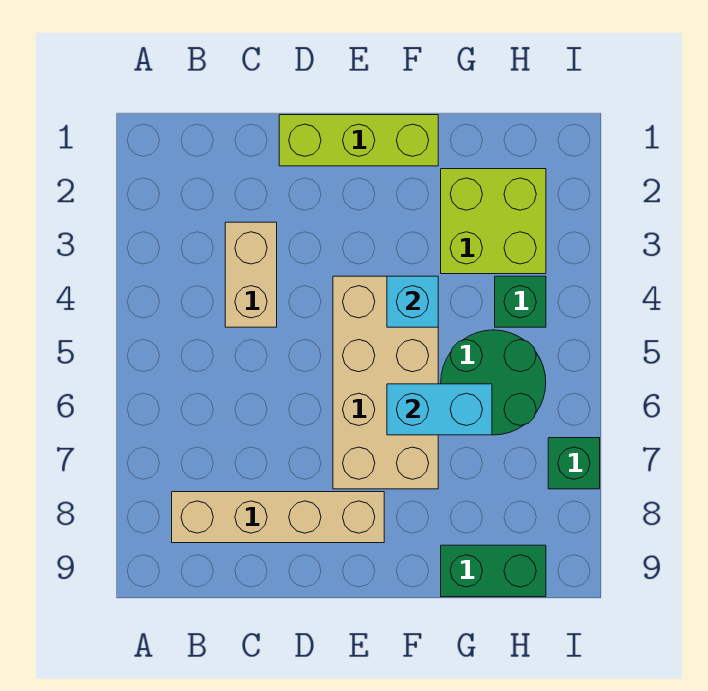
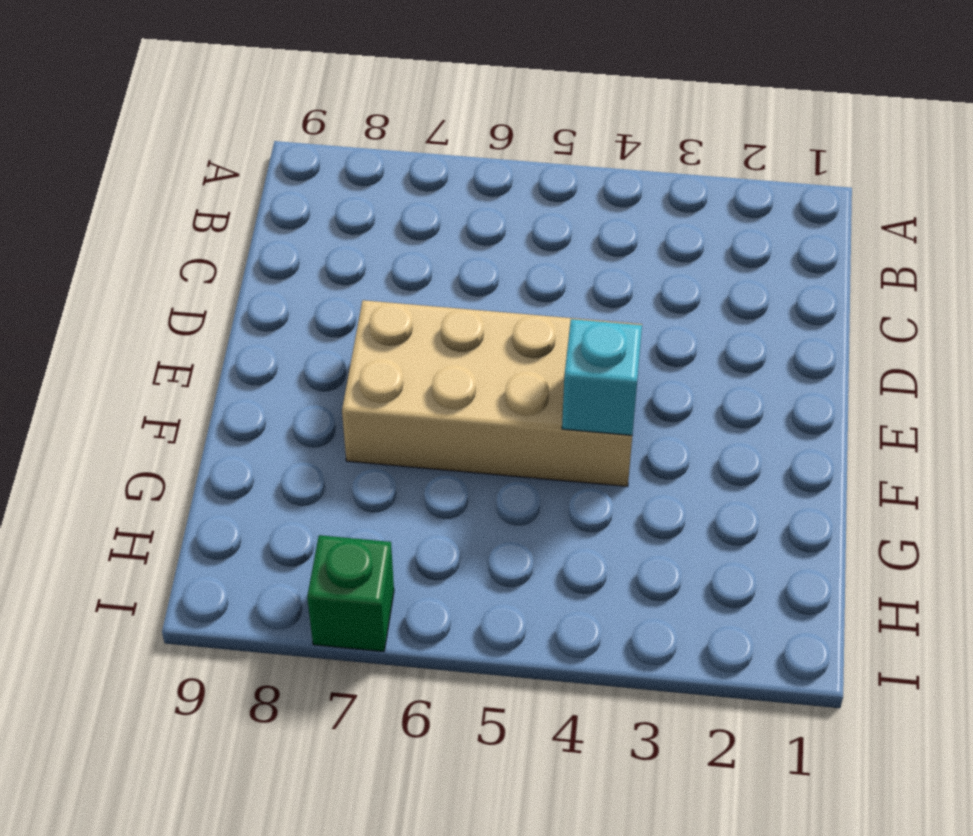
none -> tan brick B8:E8 level 1
none -> tan brick C3:C4 level 1

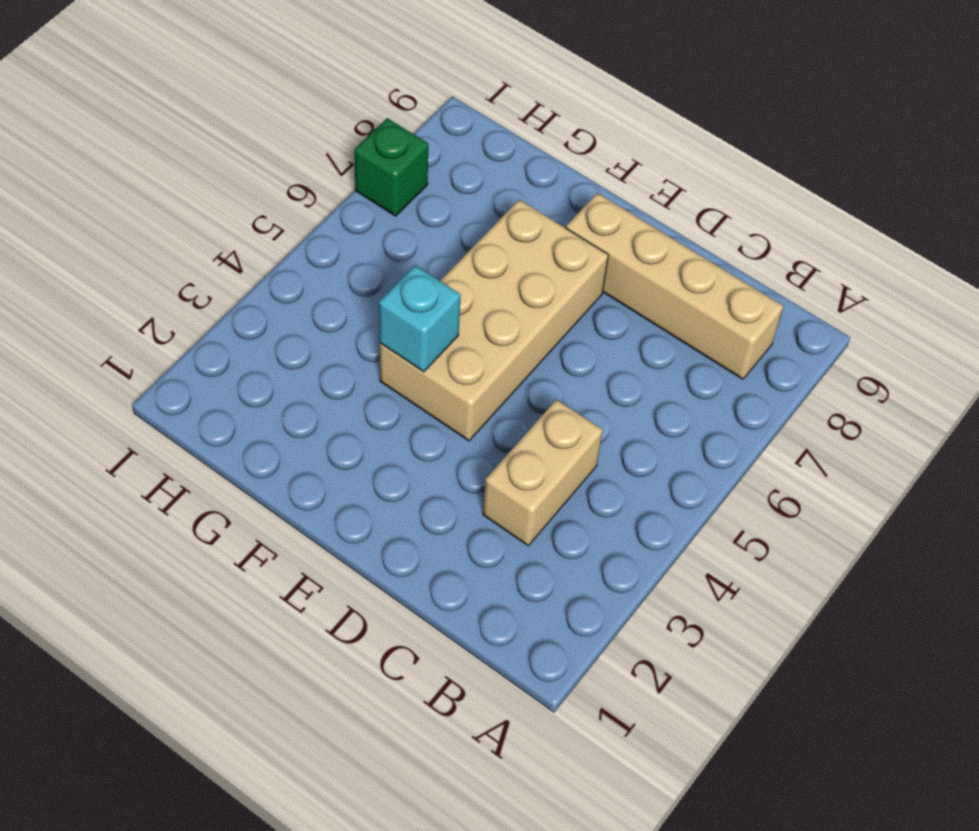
none -> lime brick D1:F1 level 1
none -> lime brick G2:H3 level 1

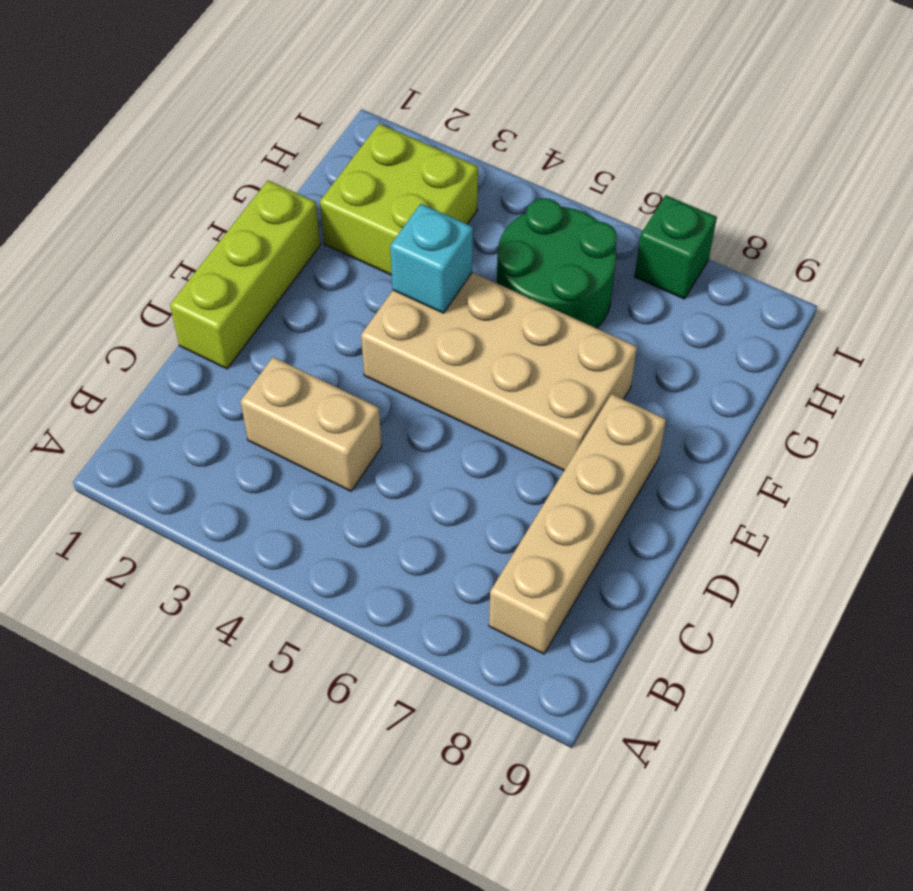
none -> green brick G9:H9 level 1
none -> green brick H4 level 1

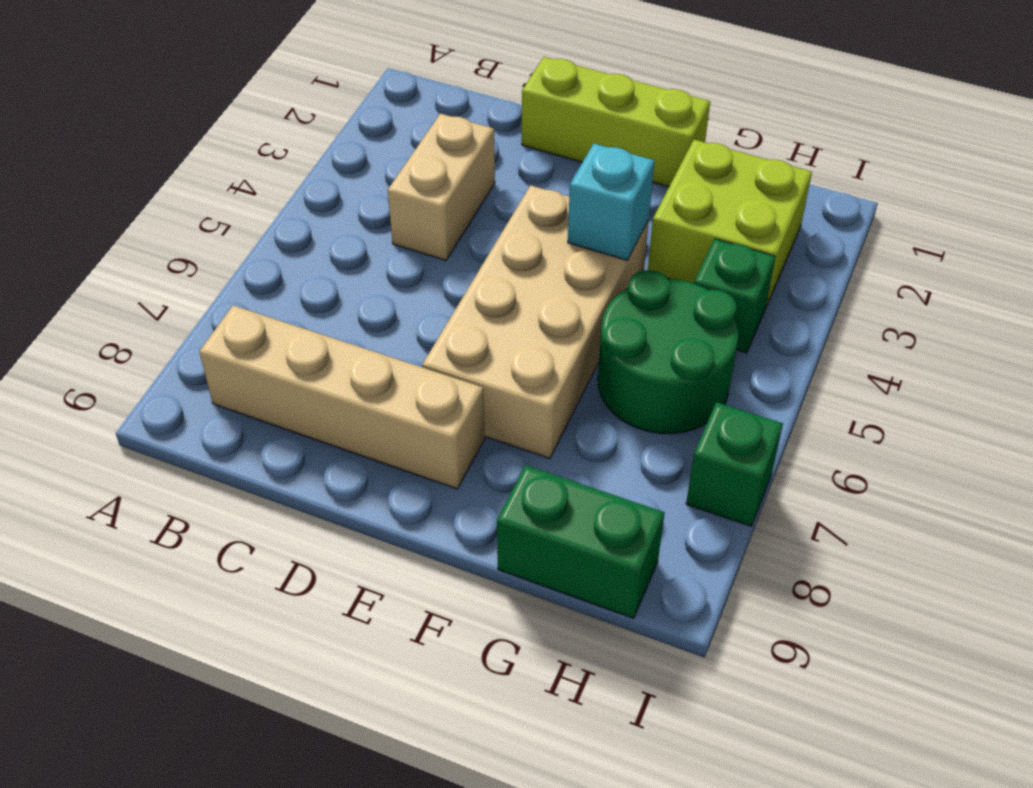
none -> cyan brick F6:G6 level 2

